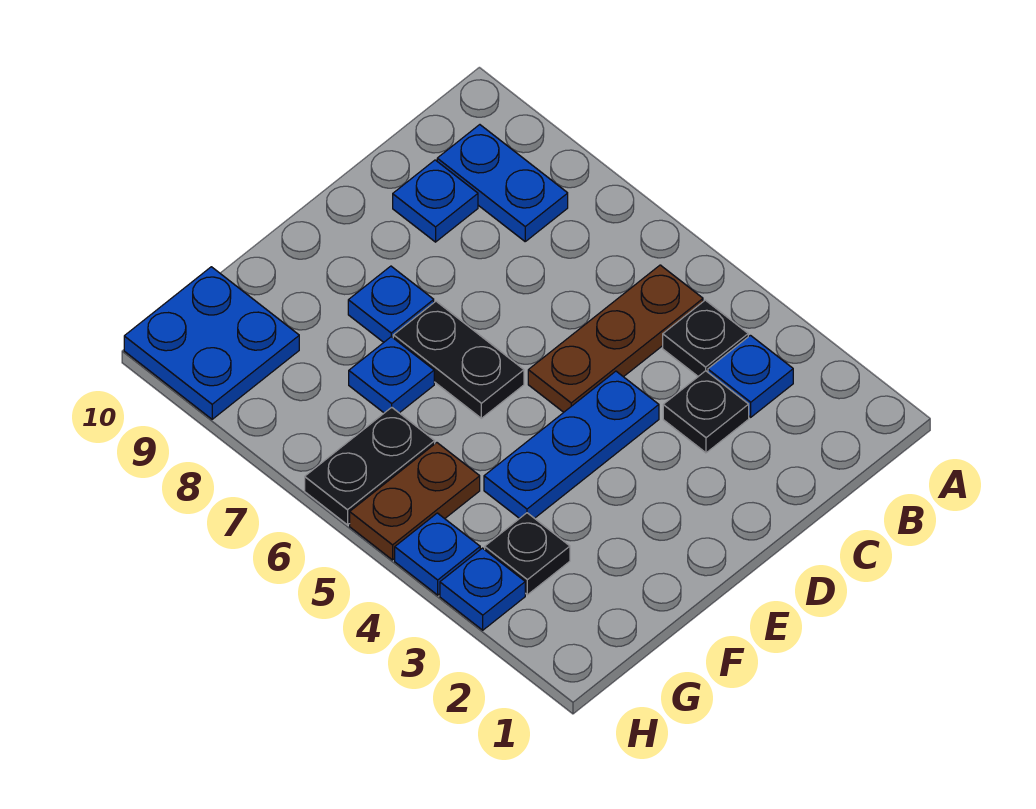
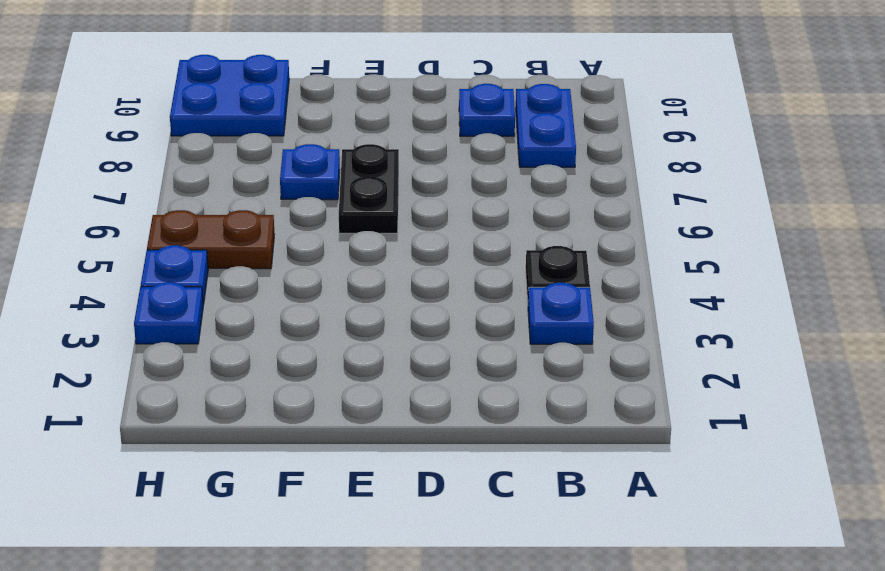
none -> brown plate B5:D5 level 1
none -> black plate C3 level 1
none -> blue plate D4:F4 level 1

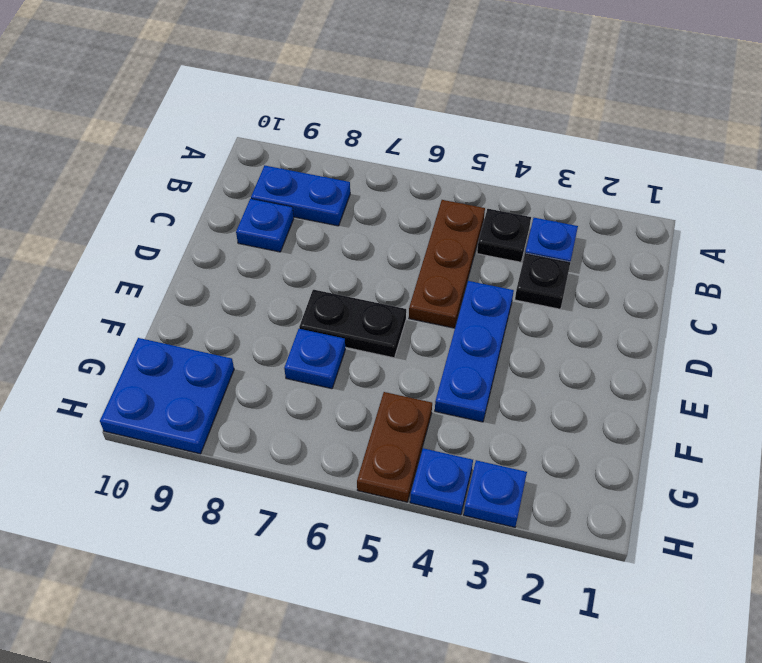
none -> blue plate E8 level 1
none -> black plate G3 level 1
none -> black plate G6:H6 level 1

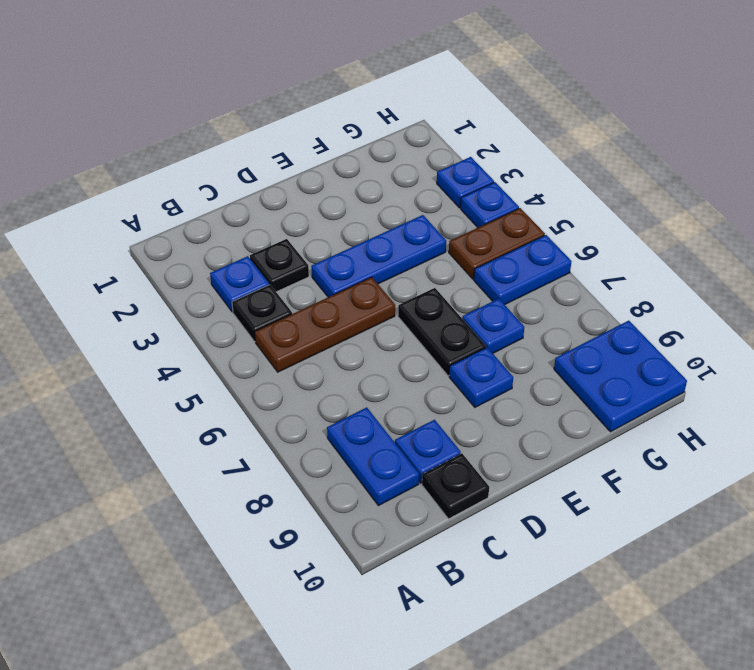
black plate C10 level 1 -> black plate G3 level 1
blue plate G6:H6 level 1 -> black plate G6:H6 level 1

